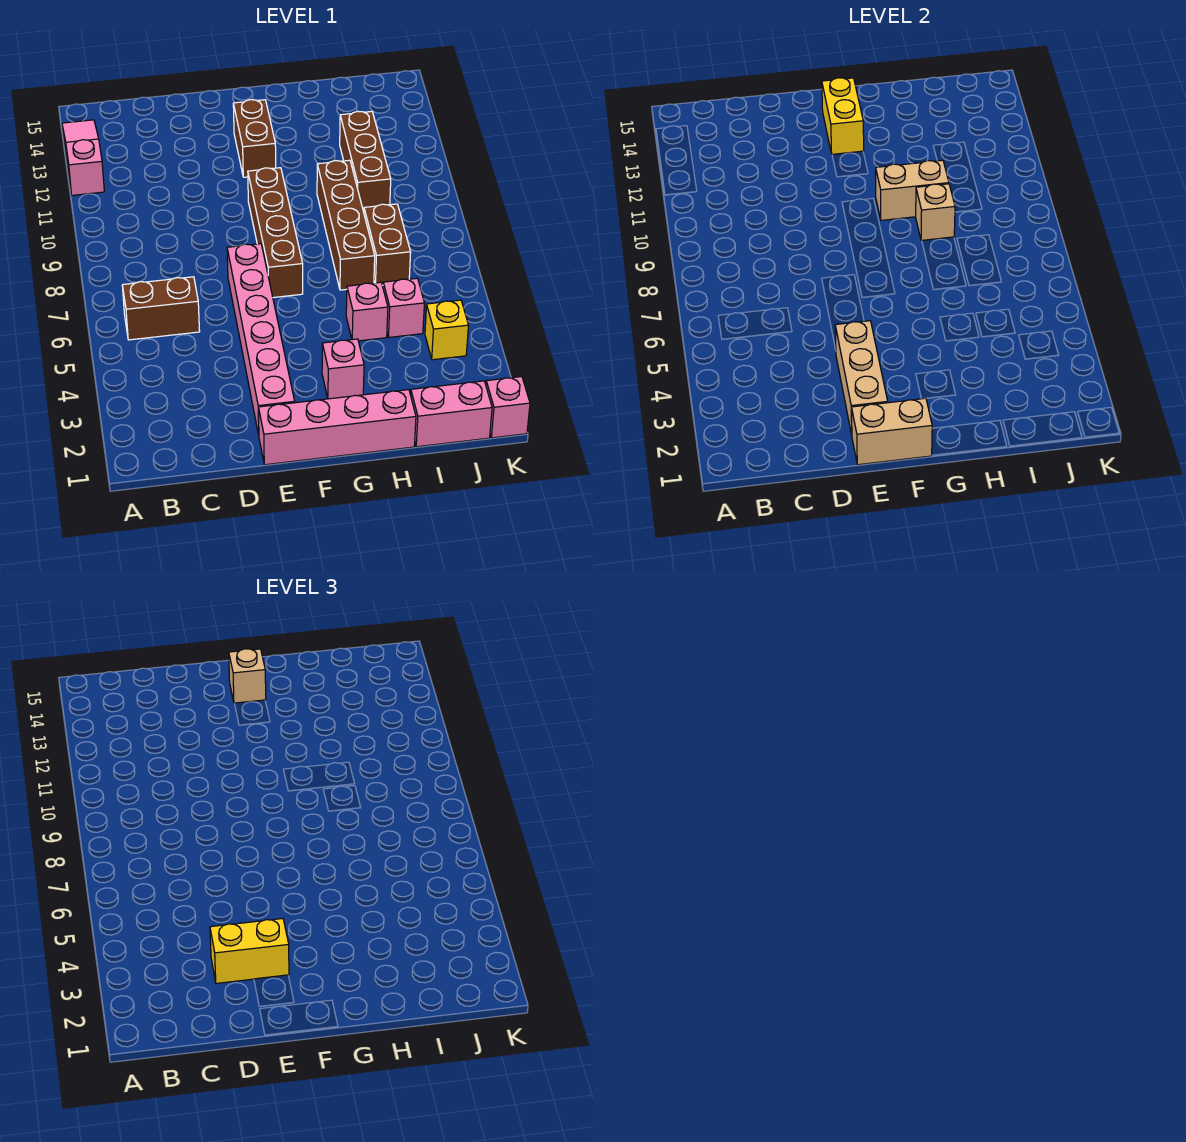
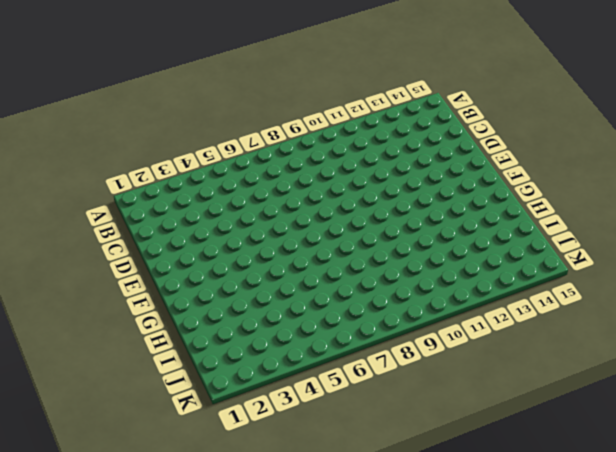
none -> pink slope A12:A14 level 1 top 12
none -> brown brick B6:C6 level 1
none -> pink brick E1:H1 level 1

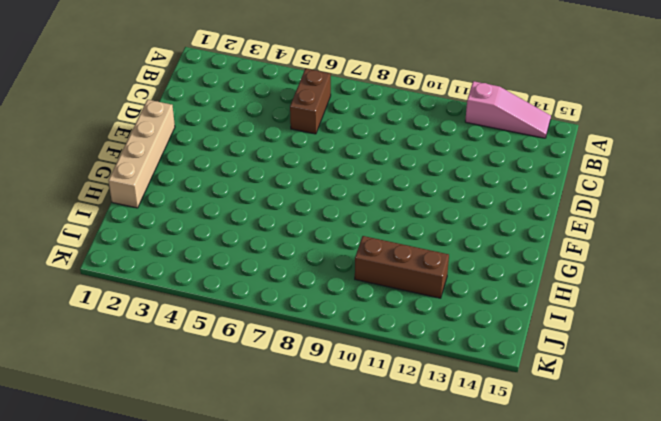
tan brick E1:H1 level 1 -> pink brick E1:H1 level 1
none -> pink brick E2:E7 level 1
none -> brown brick F7:F10 level 1
none -> brown brick F12:F13 level 1

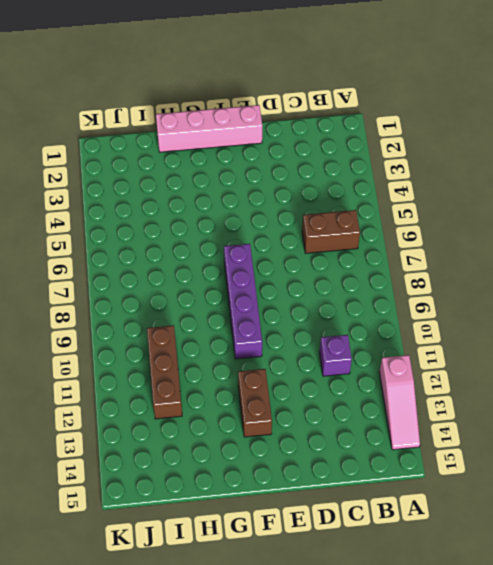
purple brick C11 level 1 -> none
purple brick F7:F10 level 1 -> brown brick F7:F10 level 1
none -> pink brick E2:E7 level 1
none -> pink brick G3 level 1
none -> pink brick H5 level 1

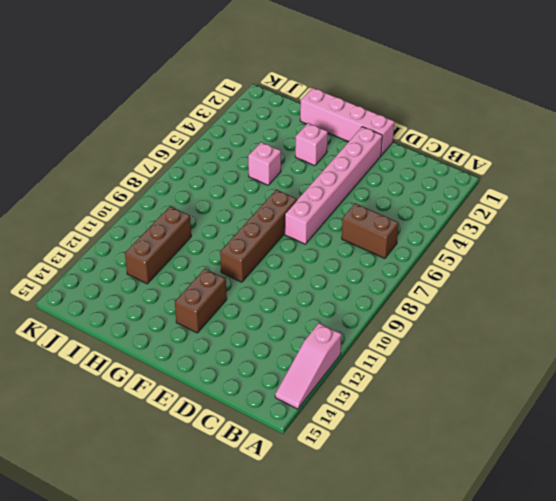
none -> brown brick H7:H10 level 1
none -> pink brick I1:J1 level 1
none -> pink brick I5 level 1

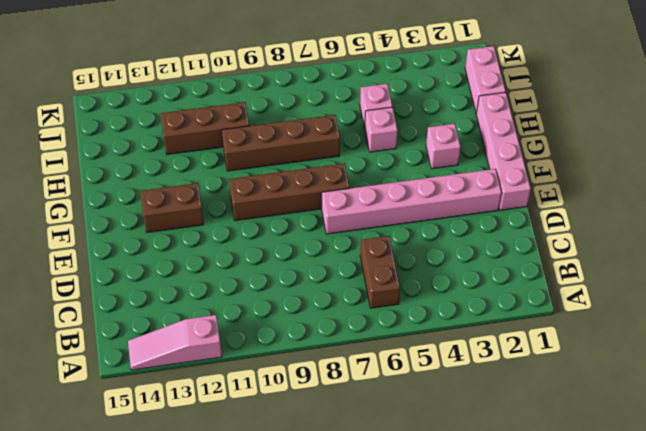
none -> brown brick I7:I8 level 1
none -> yellow brick J4 level 1
none -> pink brick K1 level 1

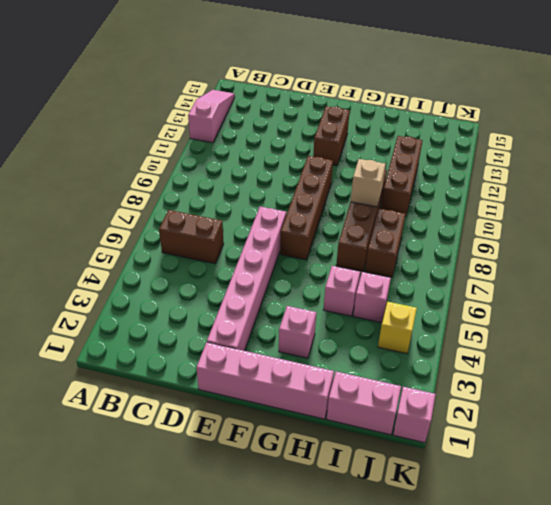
none -> tan brick E1:F1 level 2
none -> tan brick E2:E4 level 2
none -> yellow brick F13:F14 level 2

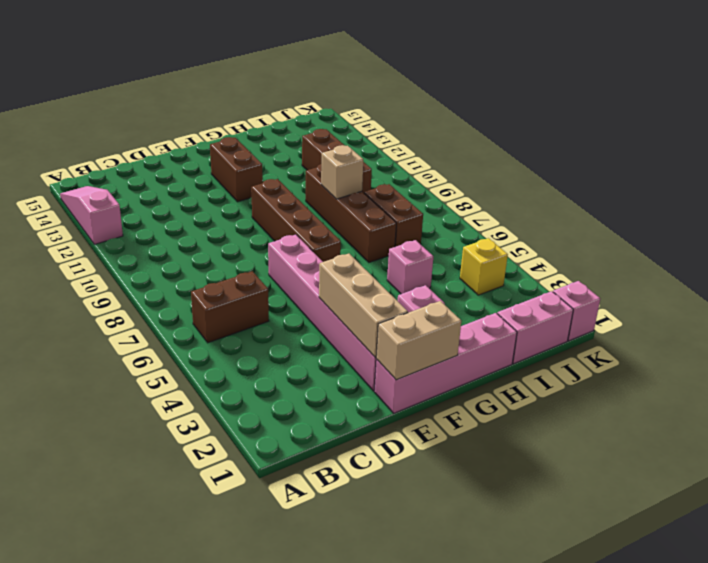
none -> pink brick I5 level 1
none -> yellow brick F13:F14 level 2
none -> tan brick G10:H10 level 2

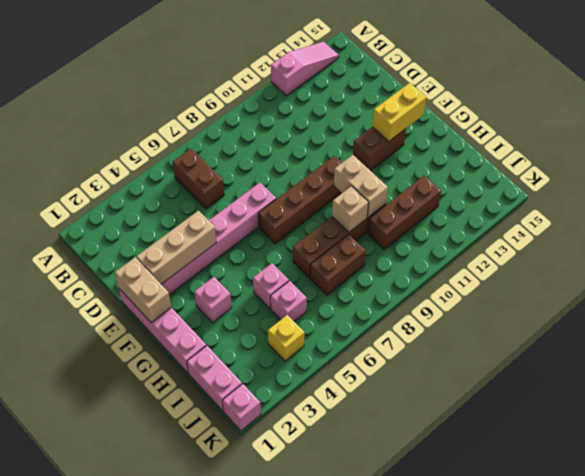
none -> yellow brick D3:E3 level 3
none -> tan brick F14 level 3

